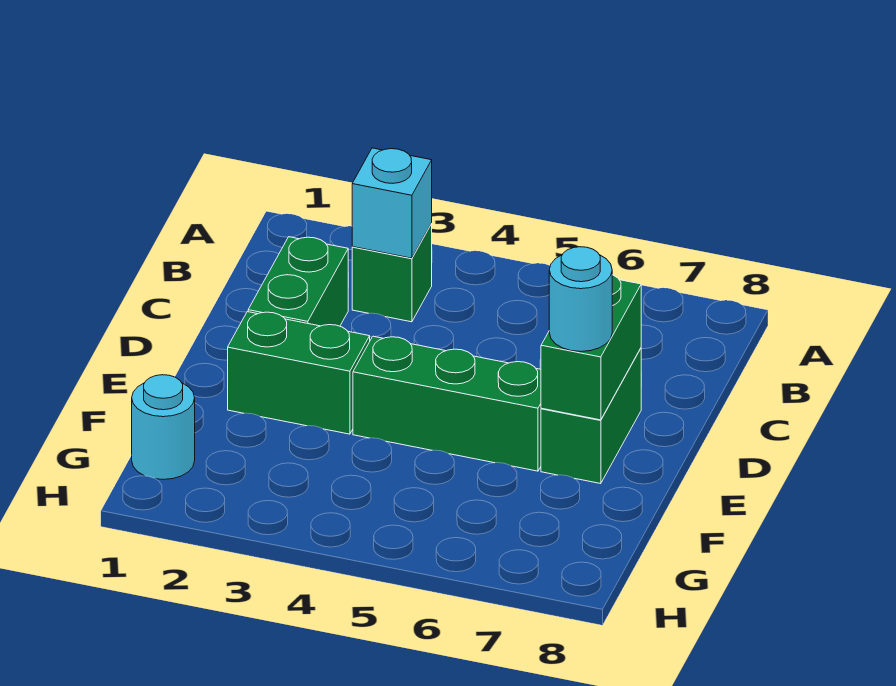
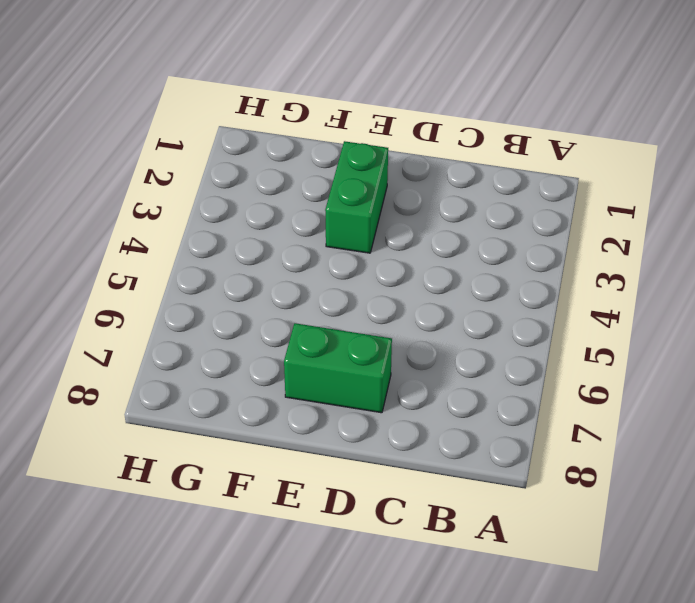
none -> green brick B3 level 1
none -> green brick C2:D2 level 1

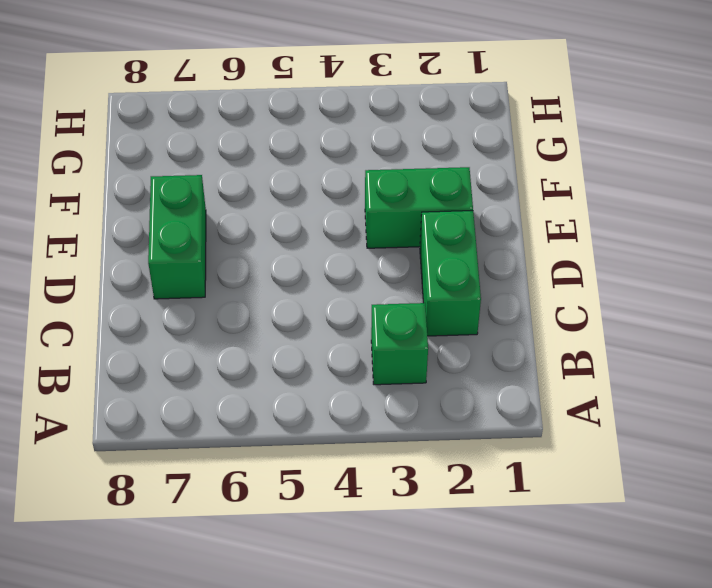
none -> green brick E4:E6 level 1
none -> cyan round brick G1 level 1

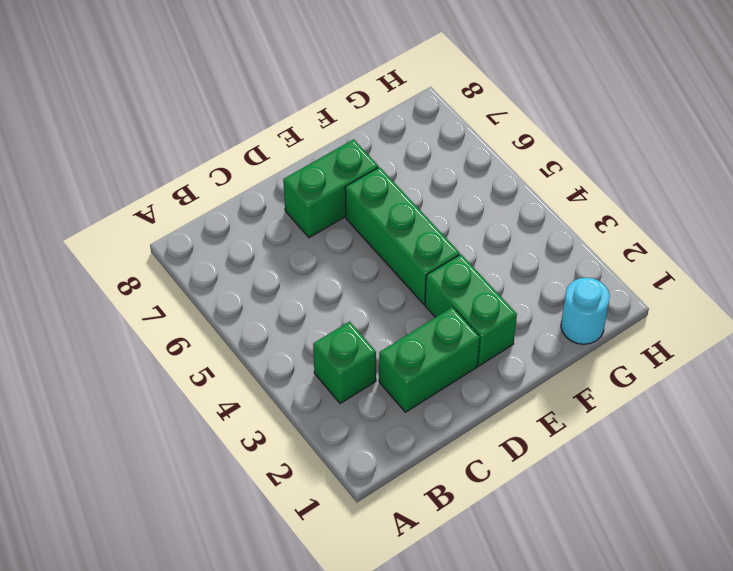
none -> cyan brick B3 level 2
none -> green brick D7:E7 level 2

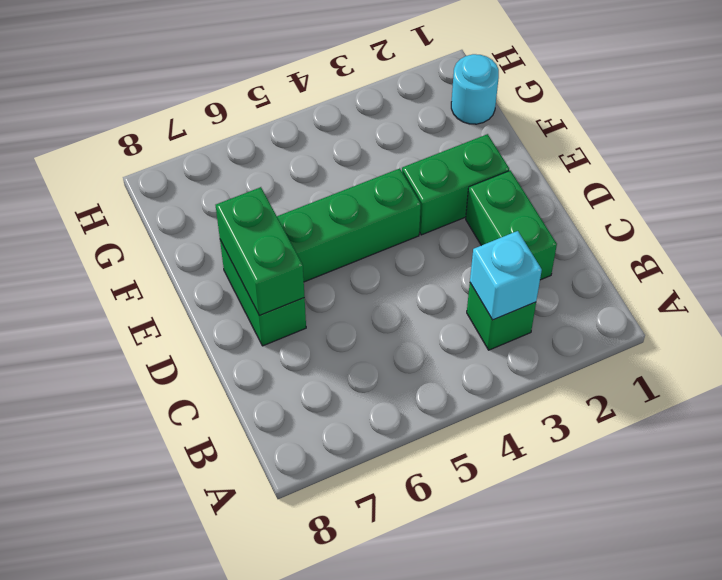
none -> cyan round brick E7 level 3

